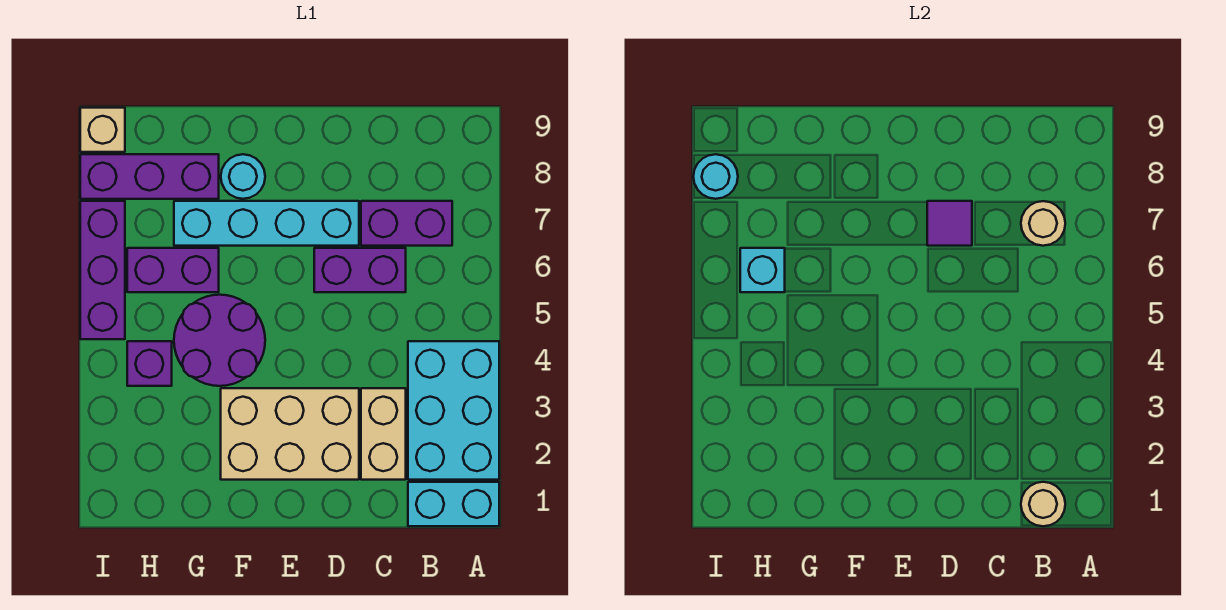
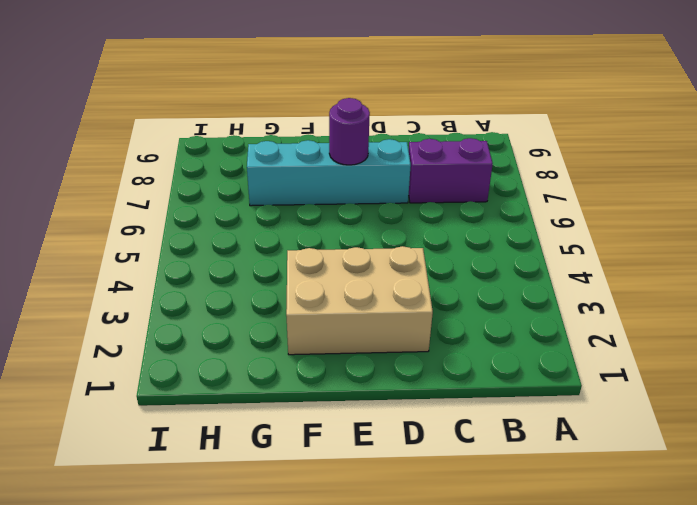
purple round brick E7 level 2 -> none
none -> cyan brick A1:B1 level 1
none -> cyan brick A2:B4 level 1
none -> tan brick C2:C3 level 1

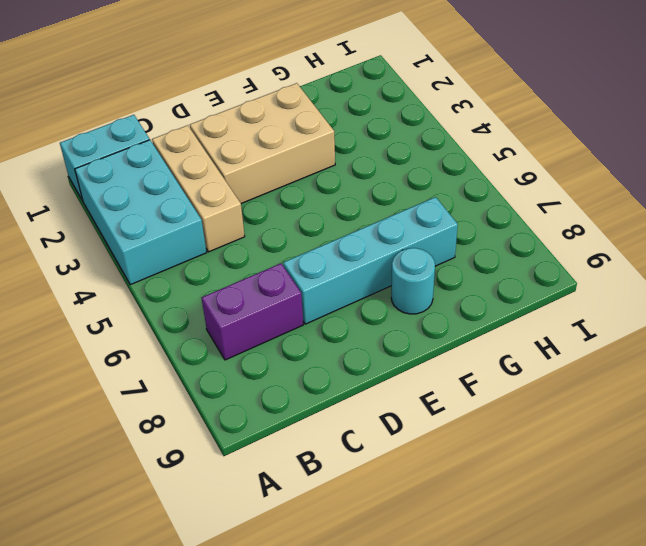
tan brick C2:C4 level 1 -> tan brick C2:C3 level 1
none -> purple brick C6:D6 level 1
none -> purple round brick F4:G5 level 1
none -> purple brick G6:H6 level 1

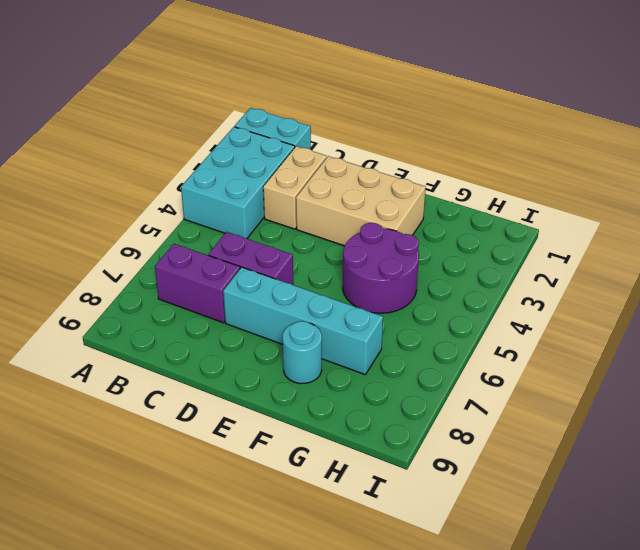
none -> purple brick G6:H6 level 1
none -> purple brick G8:I8 level 1
none -> purple brick H4 level 1

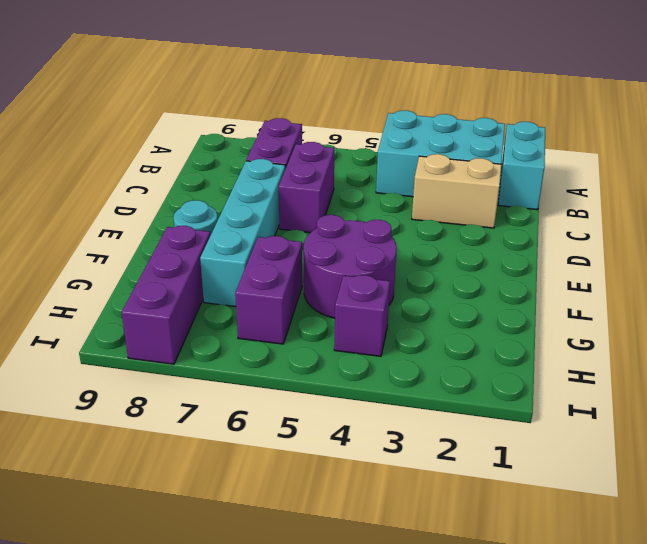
none -> tan brick D2:F3 level 1
none -> purple brick I5:I7 level 1
none -> tan brick I9 level 1

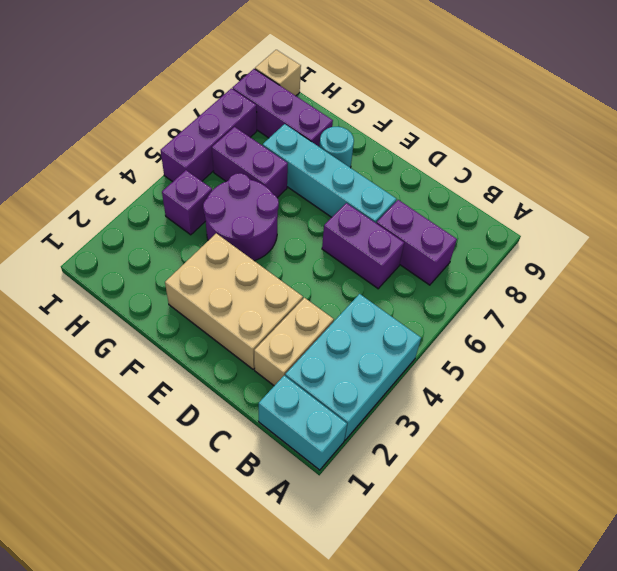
none -> tan round brick B1 level 2
none -> tan round brick B7 level 2
none -> purple tile D7 level 2

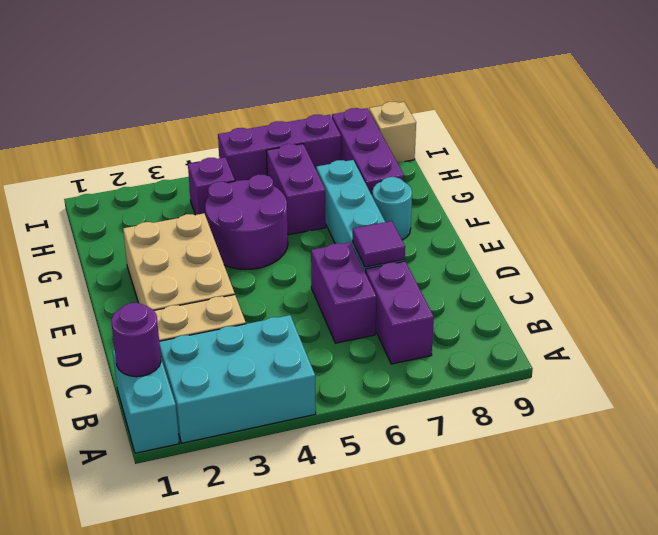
purple round brick B1 level 2 -> tan round brick B1 level 2
none -> tan round brick B7 level 2
none -> cyan brick H6 level 2
none -> cyan round brick I8 level 2

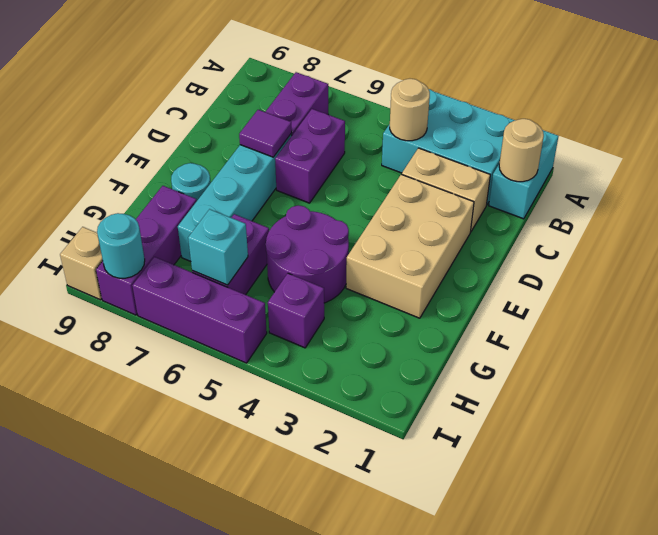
tan round brick B4 level 2 -> tan round brick B7 level 2

